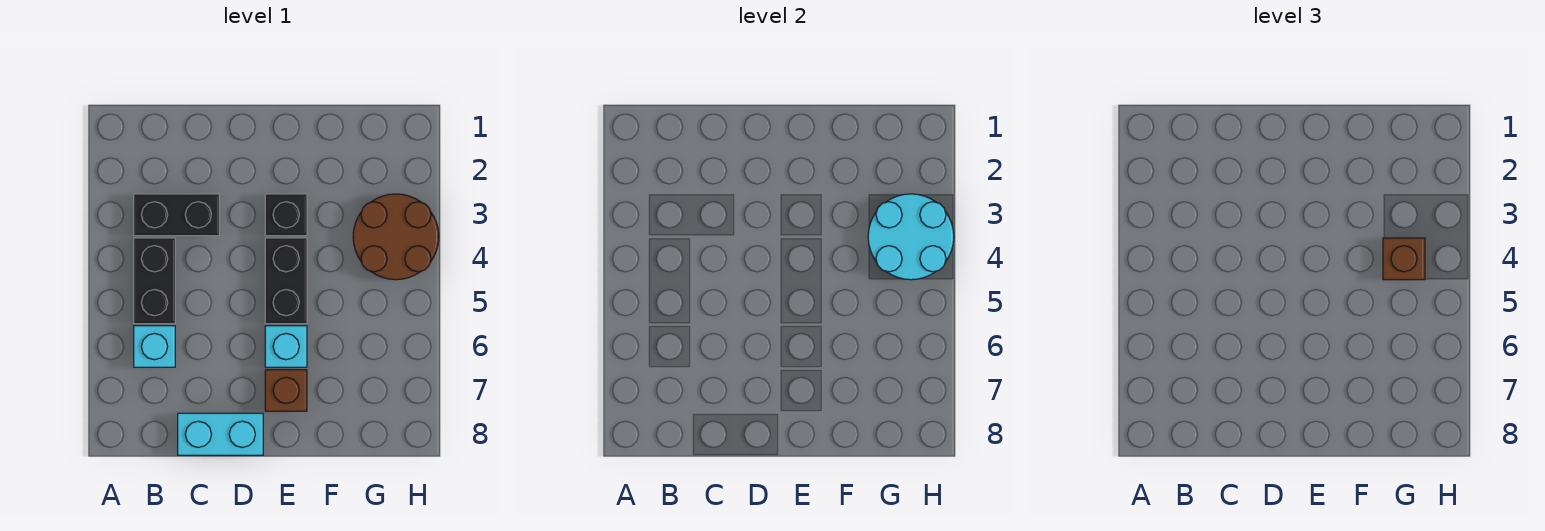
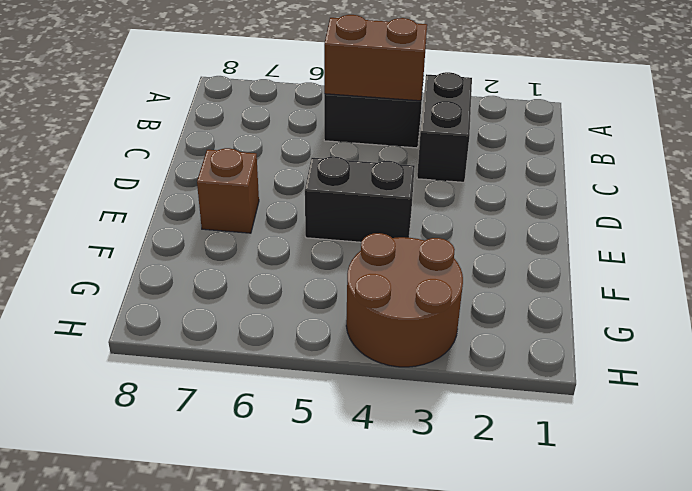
brown brick B4:B5 level 2 -> none
none -> cyan brick B6 level 1
none -> cyan brick C8:D8 level 1

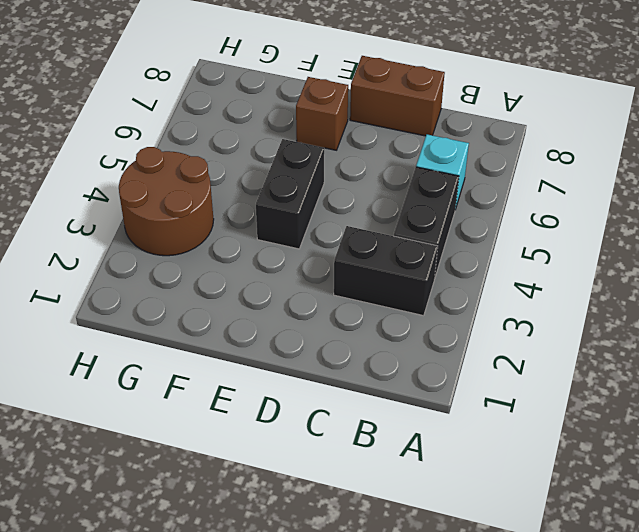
brown brick C8:D8 level 1 -> cyan brick C8:D8 level 1
none -> black brick E3 level 1
none -> cyan brick E6 level 1

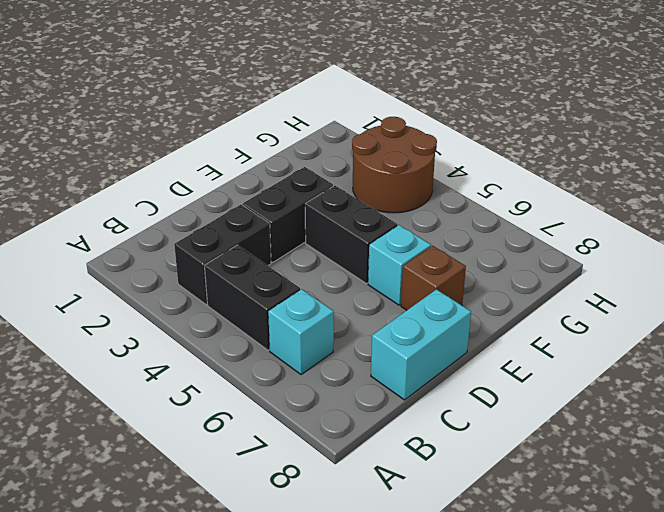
black brick D3:E3 level 1 -> black brick E3 level 1
none -> cyan round brick G3:H4 level 2
none -> brown brick G4 level 3

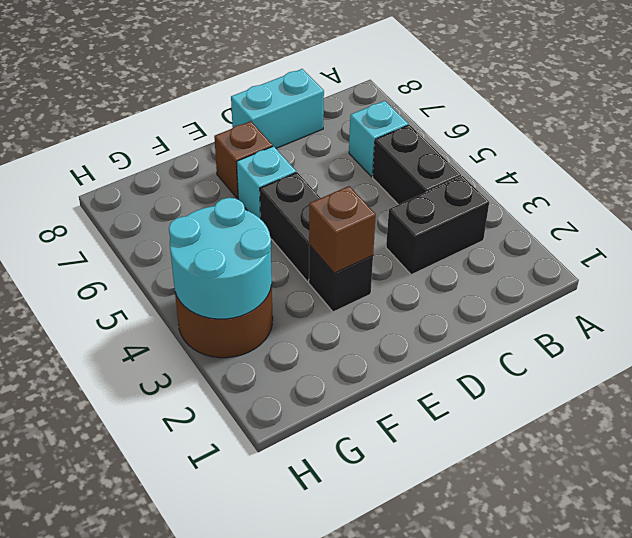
brown brick E3 level 2 -> brown brick G4 level 3

